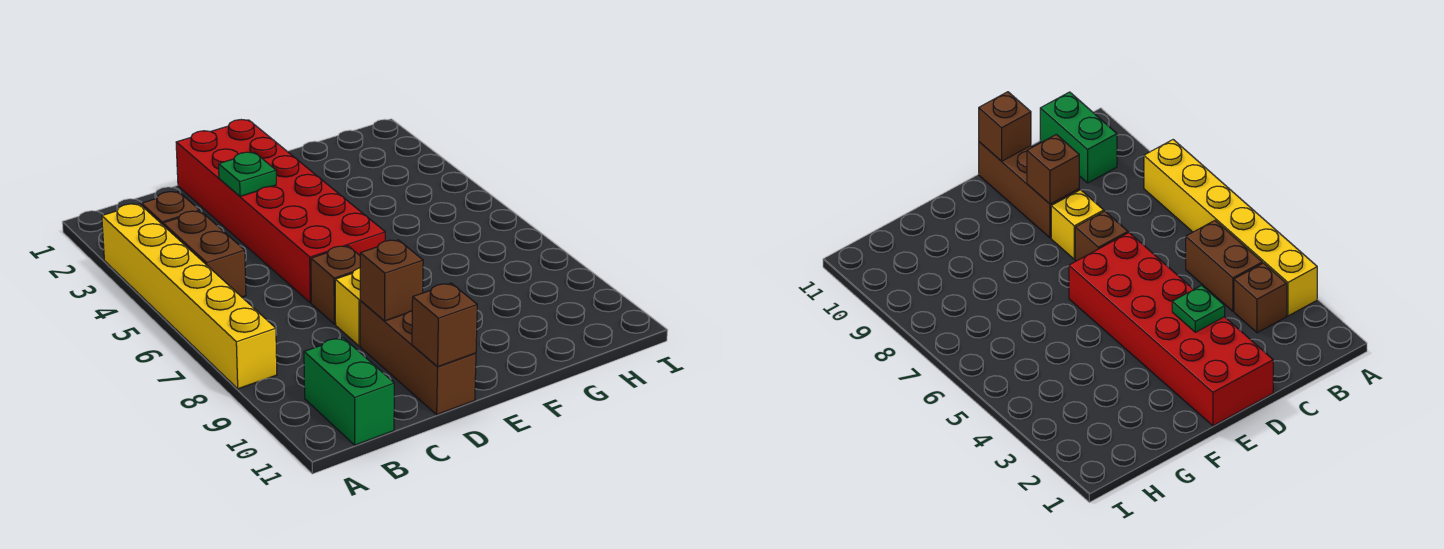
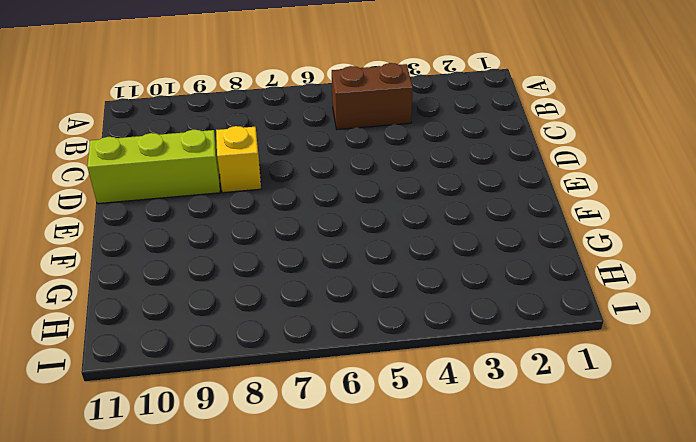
lime brick D9:D11 level 1 -> brown brick D9:D11 level 1
none -> yellow brick A3:A8 level 1
none -> brown brick B3 level 1

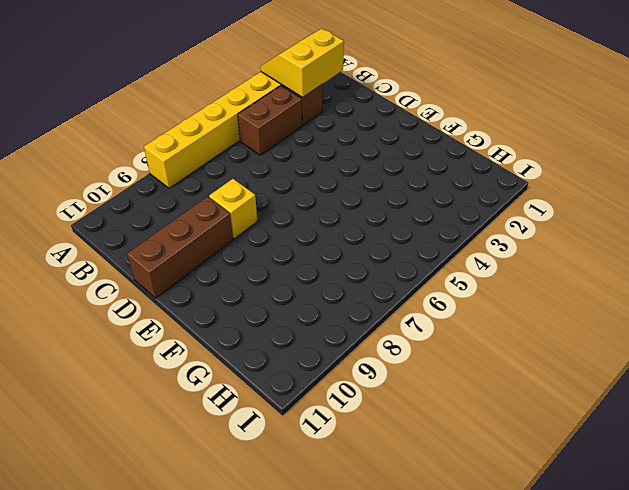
yellow slope A2:B3 level 2 top B -> none
none -> green brick B10:B11 level 1
none -> red brick D1:E6 level 1

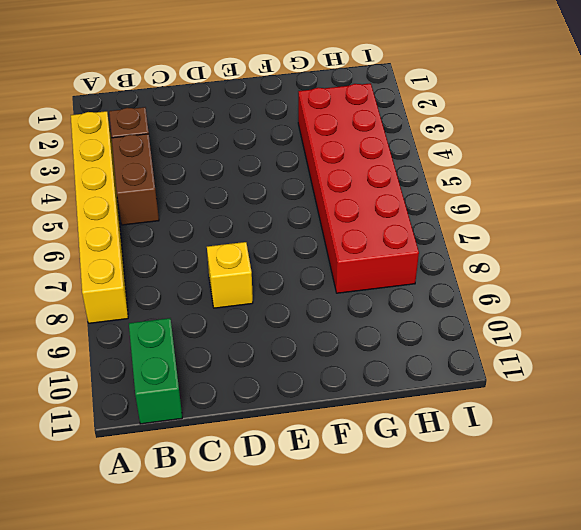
red brick G3:H8 level 1 -> red brick D1:E6 level 1
none -> brown brick D7 level 1
none -> brown brick D9:D11 level 1

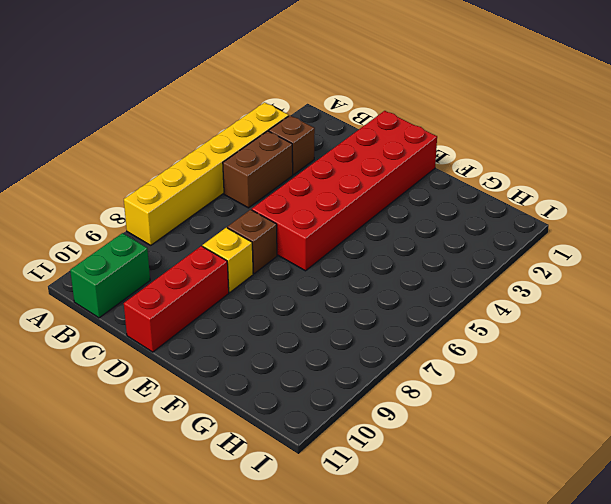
red brick D9:D11 level 1 -> brown brick D9:D11 level 1
none -> green plate D3 level 2
none -> brown brick D9 level 2

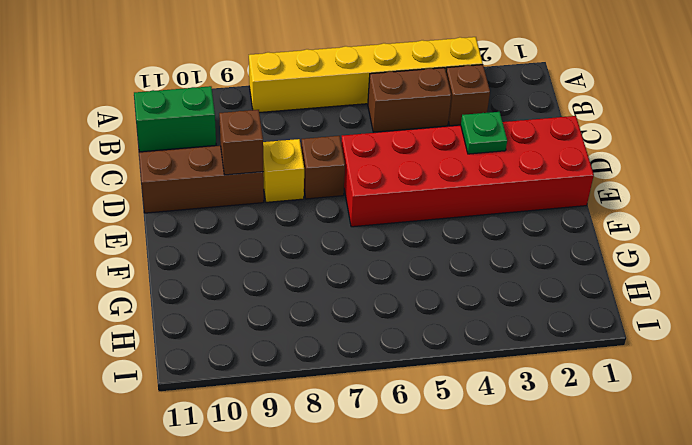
none -> brown brick D11 level 2

